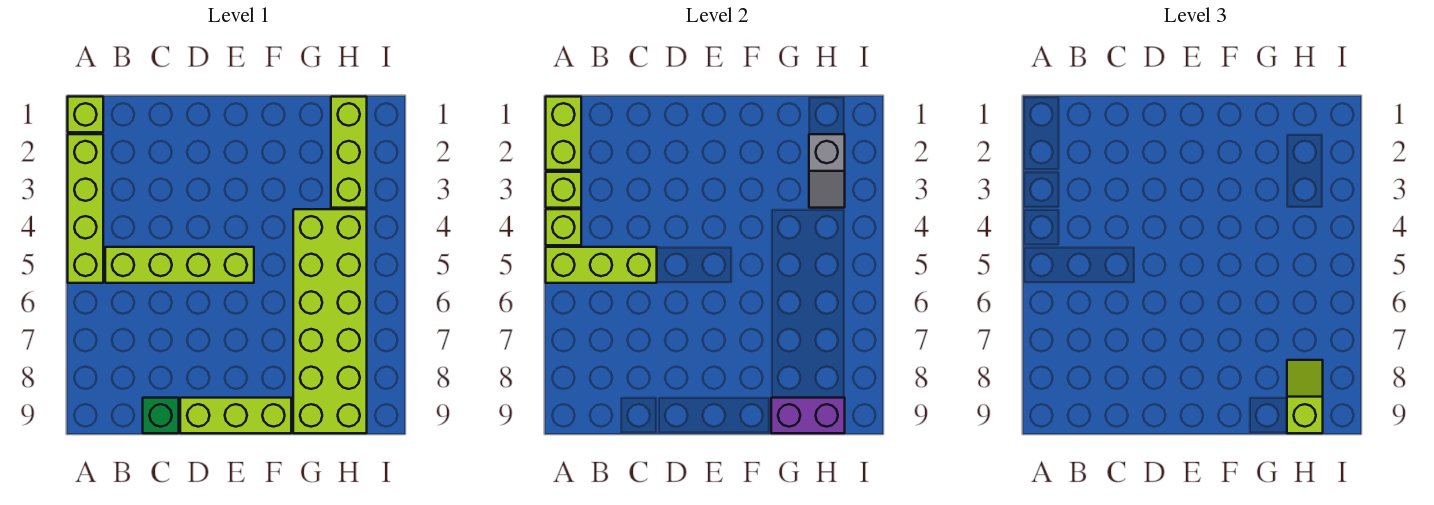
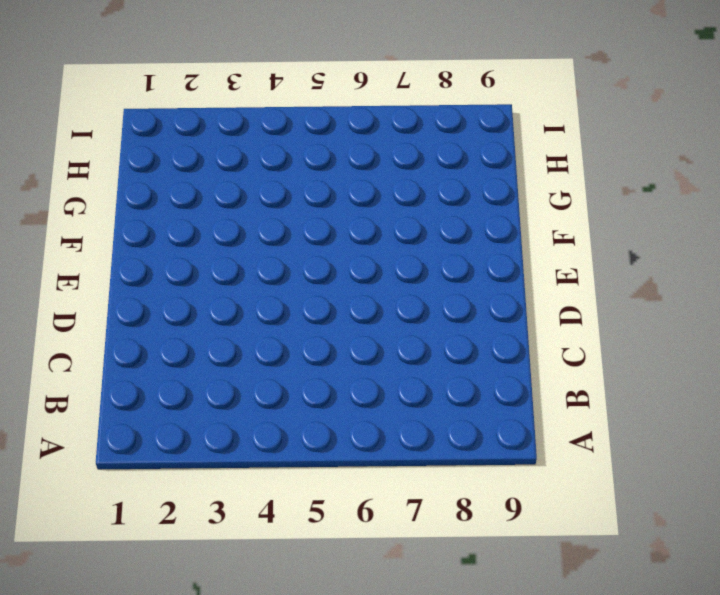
none -> lime brick A1 level 1
none -> lime brick A2:A5 level 1
none -> lime brick B5:E5 level 1

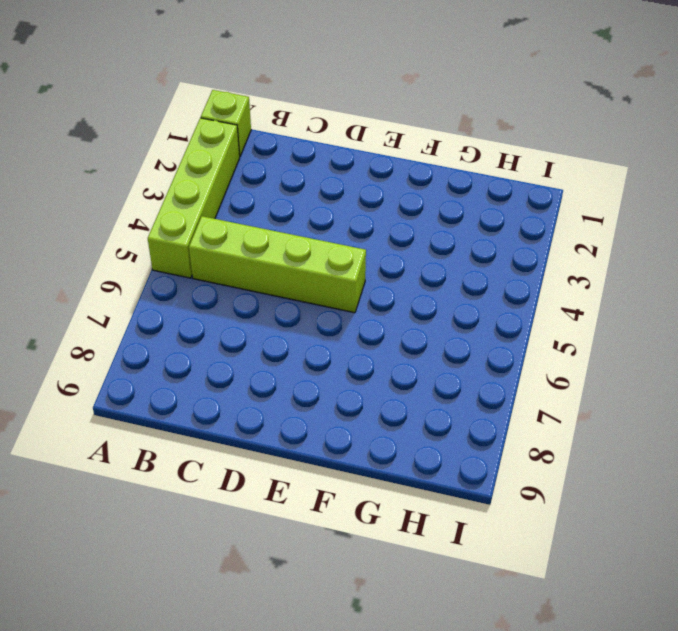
none -> green brick C9 level 1
none -> lime brick D9:F9 level 1
none -> lime brick G4:H9 level 1

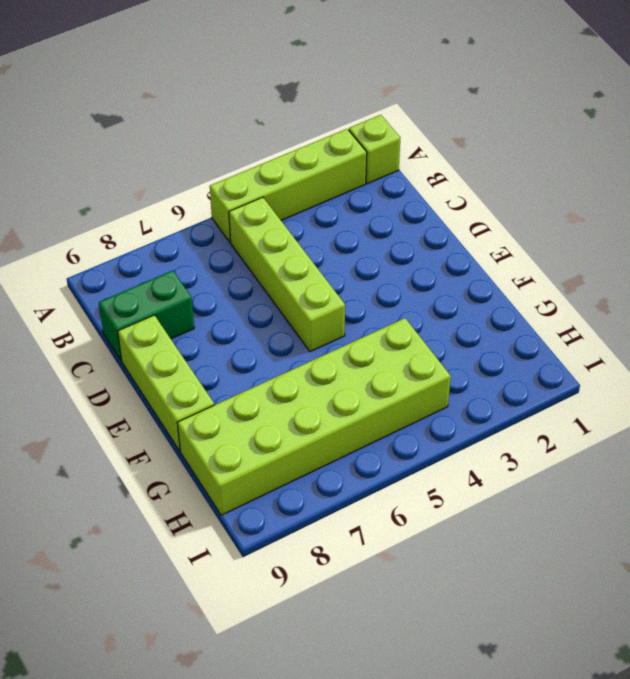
green brick C8:C9 level 1 -> green brick C9 level 1
none -> lime brick H1:H3 level 1
none -> lime brick A1:A2 level 2
none -> lime brick A3 level 2

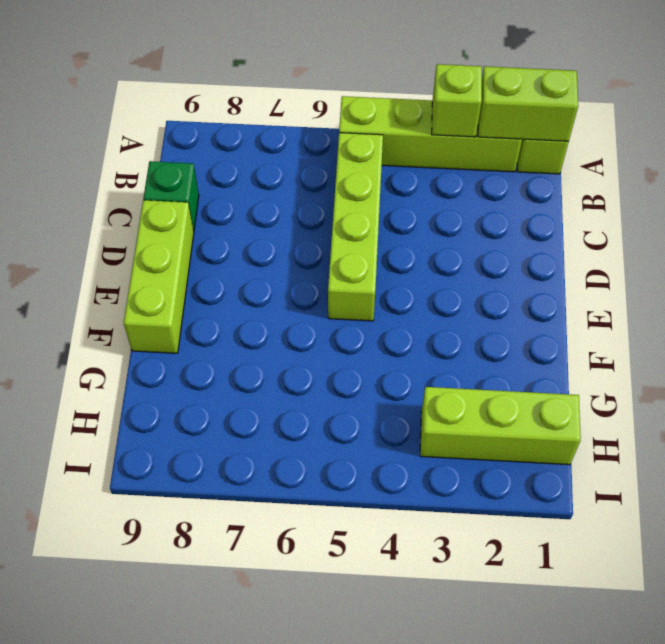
none -> lime brick G4:H9 level 1
none -> lime brick A4 level 2
none -> lime brick A5:C5 level 2

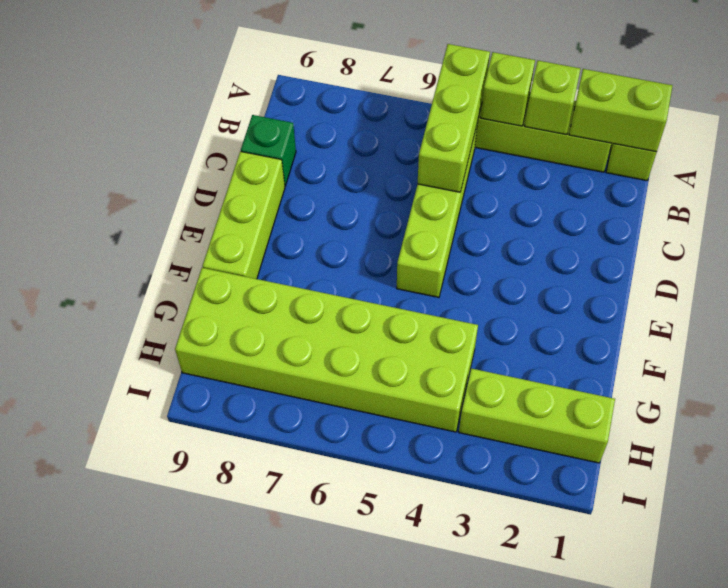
none -> purple brick G9:H9 level 2
none -> grey slope H2:H3 level 2 top 2
none -> lime slope H8:H9 level 3 top 9

